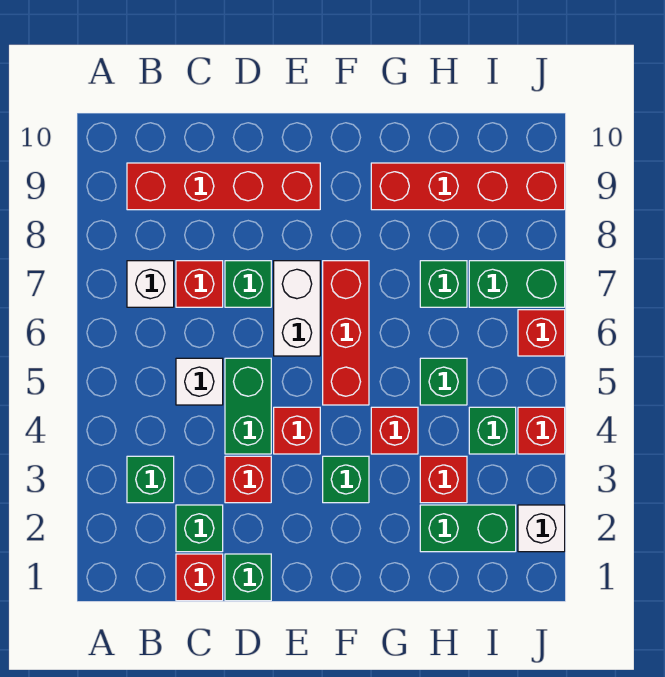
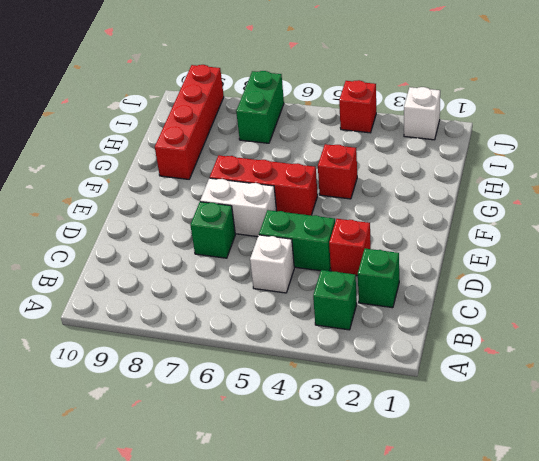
none -> white brick B7 level 1
none -> red brick B9:E9 level 1
none -> red brick C1 level 1

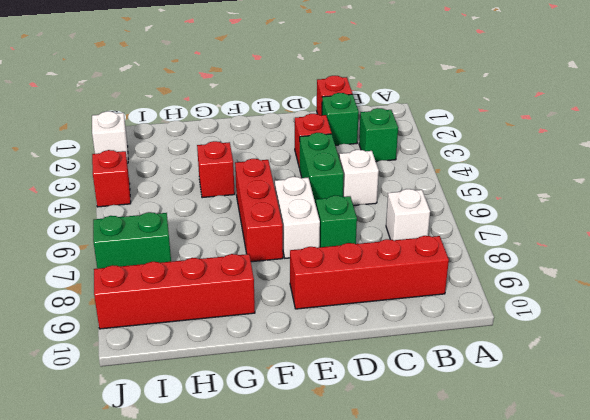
none -> red brick C7 level 1
none -> green brick D1 level 1
none -> red brick E4 level 1

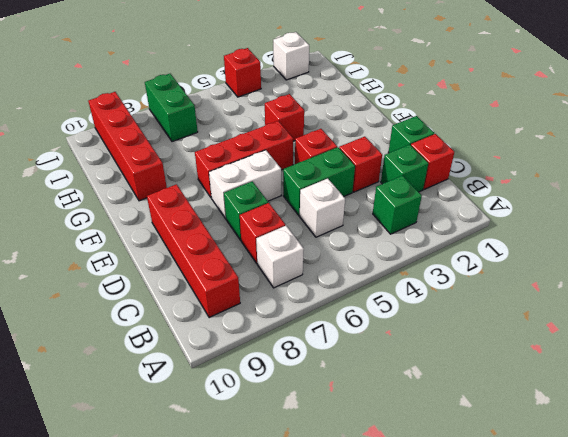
none -> green brick F3 level 1
none -> green brick H2:I2 level 1
none -> red brick H3 level 1

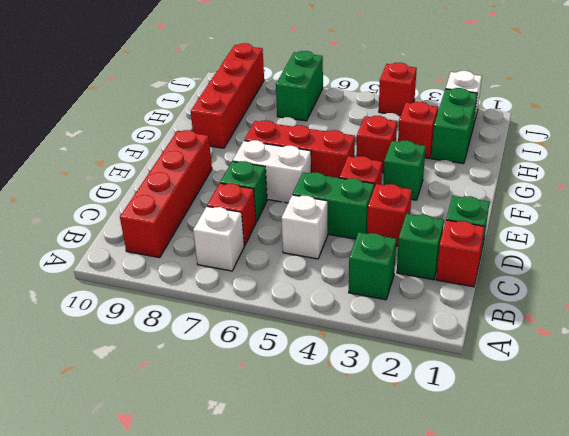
none -> green brick H5 level 1
none -> green brick H7 level 1
none -> green brick I4 level 1

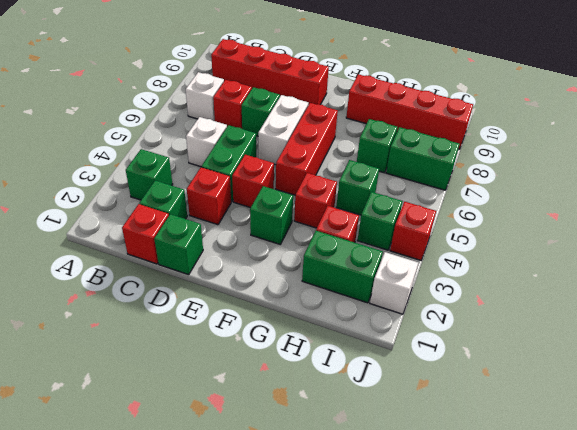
none -> red brick J6 level 1

